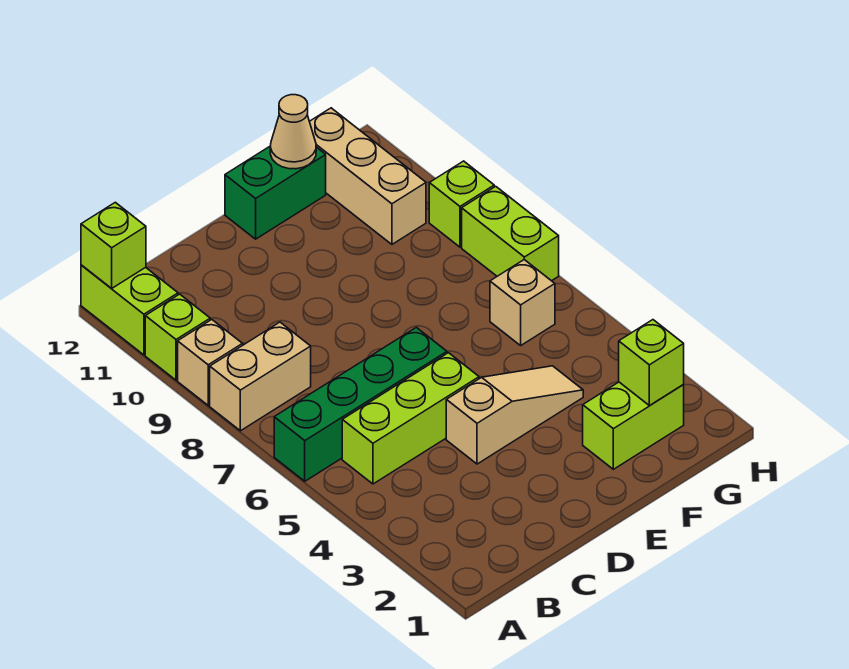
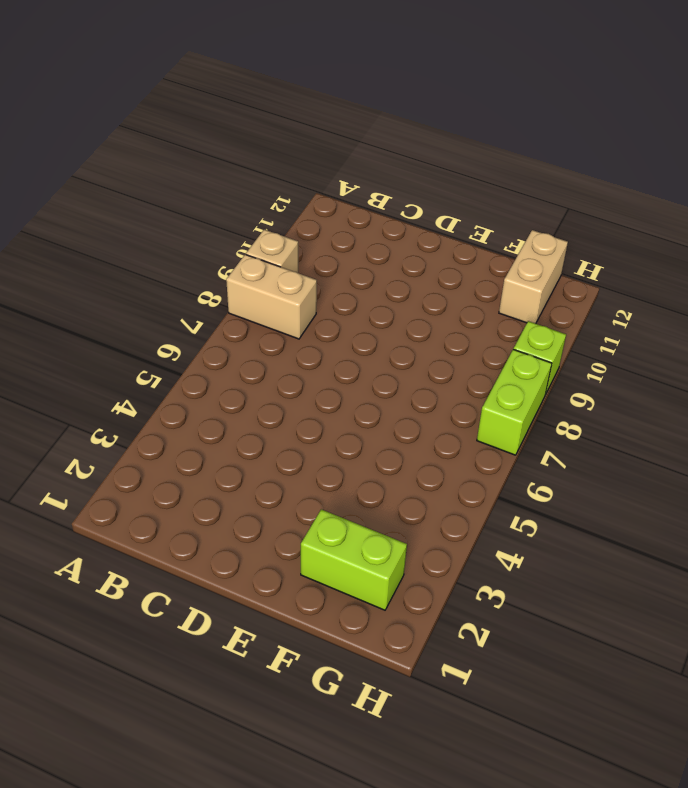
tan brick G11:G12 level 1 -> tan brick G10:G12 level 1
none -> green brick A6:D6 level 1
none -> lime brick A10 level 1
none -> lime brick A11:A12 level 1

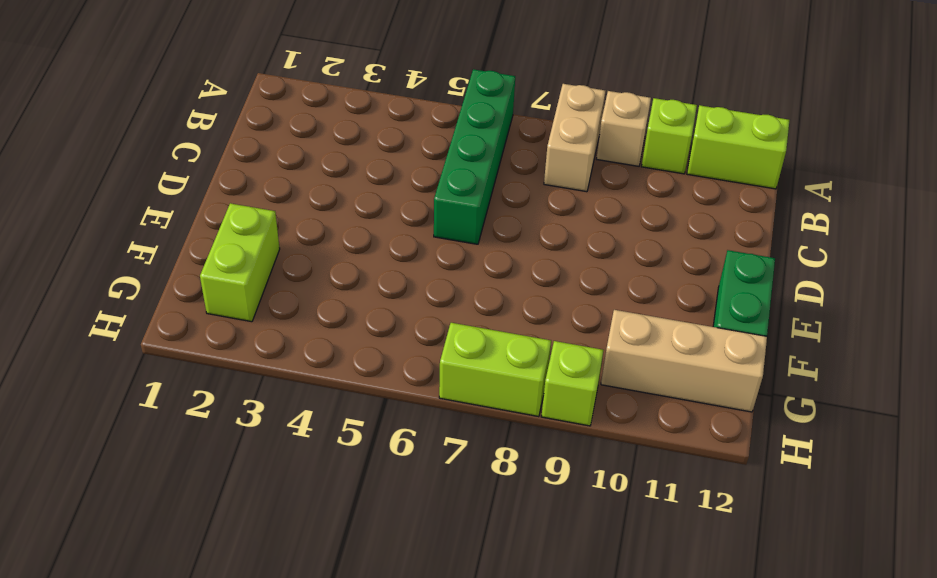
none -> lime brick B5:D5 level 1
none -> tan slope D4:F4 level 1 top D
none -> tan brick G6 level 1

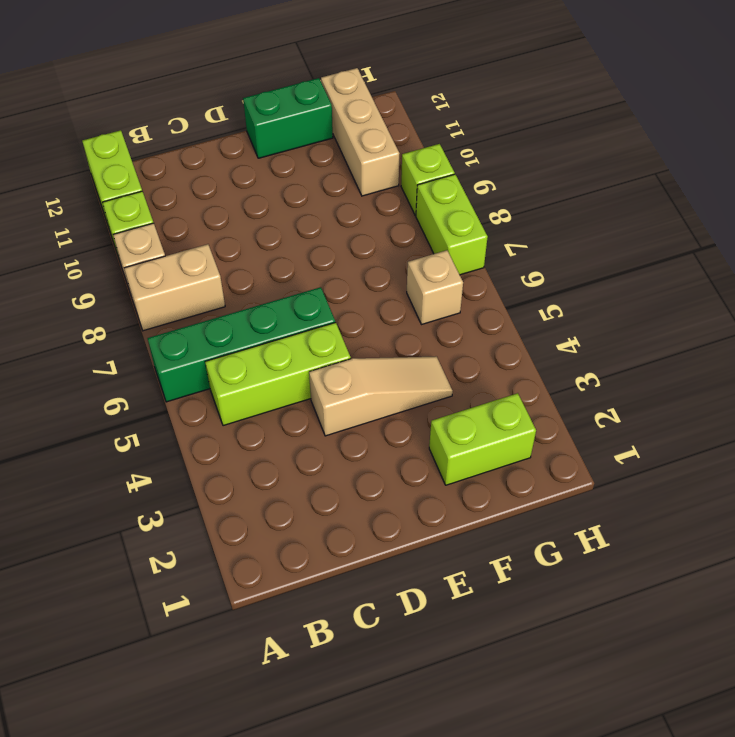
none -> lime brick A12 level 2
none -> tan cone F12 level 2
none -> lime brick G2 level 2

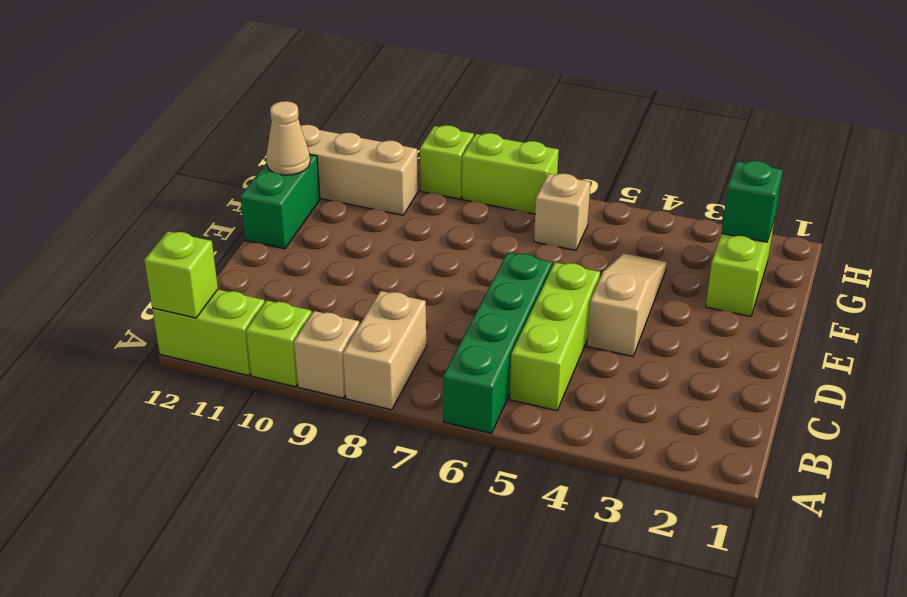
green brick G2 level 2 -> lime brick G2 level 2

